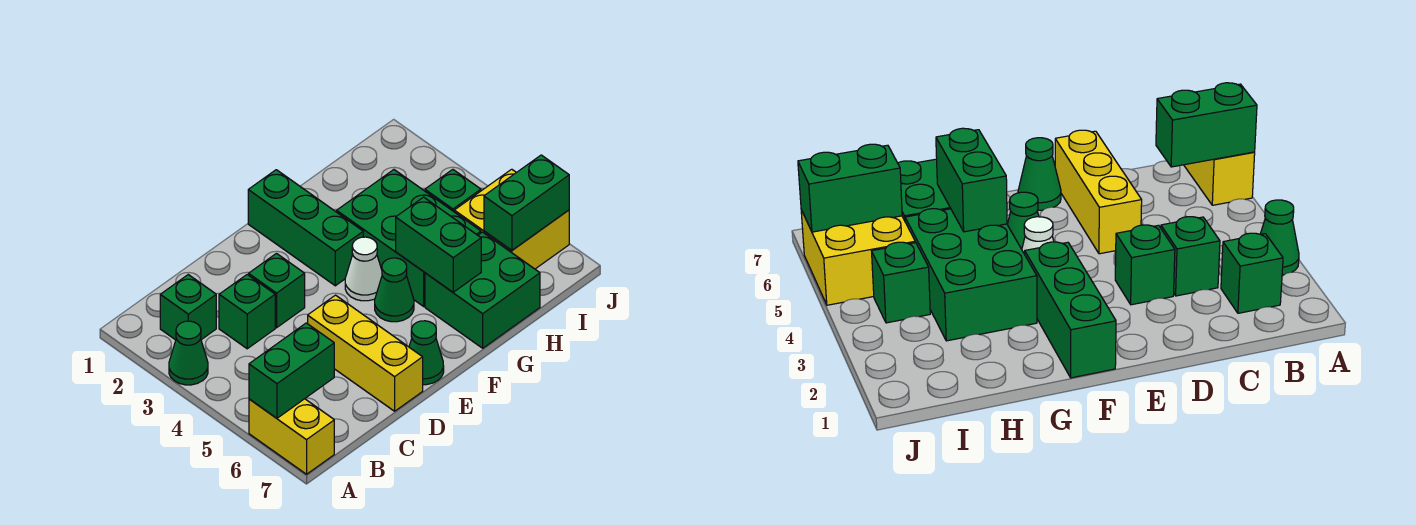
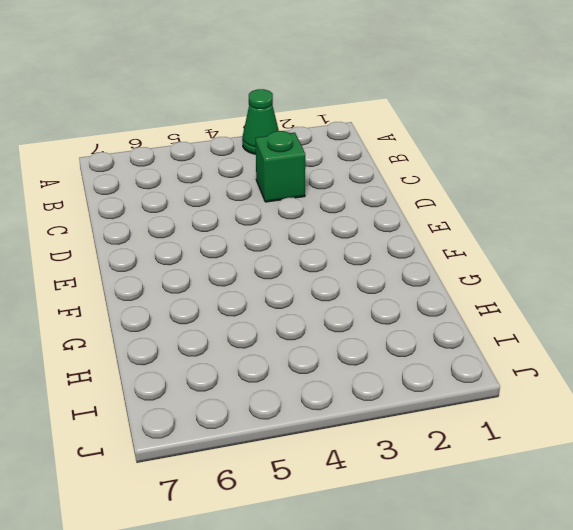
none -> yellow brick A6:A7 level 1
none -> green brick B2 level 1
none -> green brick D3 level 1

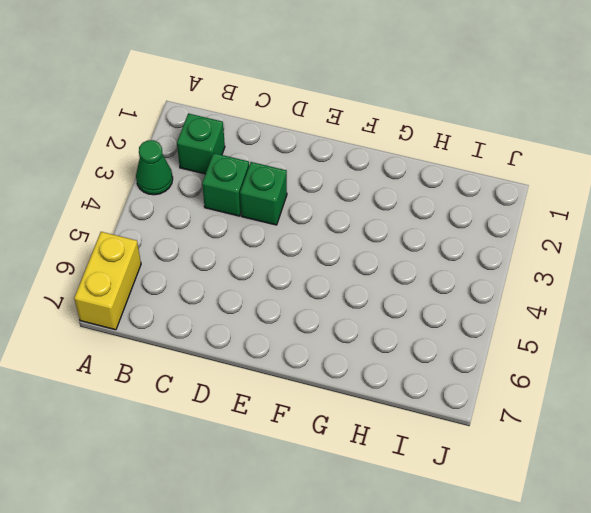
none -> yellow brick D5:D7 level 1
none -> green cone E7 level 1
none -> green brick F1:F3 level 1

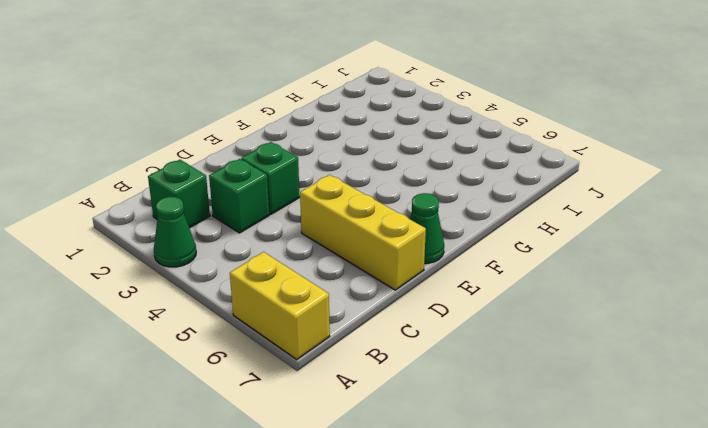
none -> green brick F1:F3 level 1
none -> white cone F4 level 1
none -> green cone F5 level 1

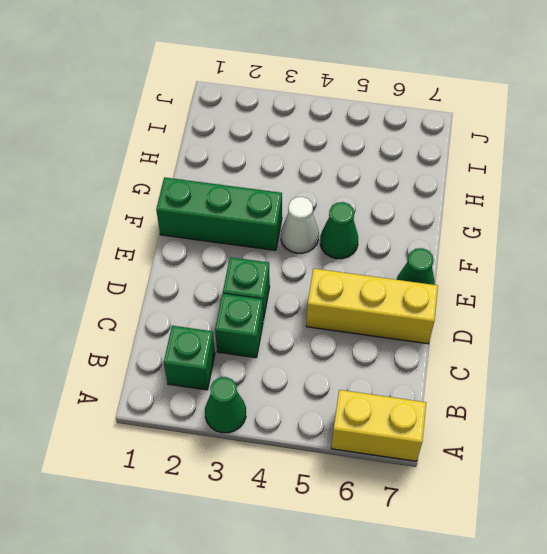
none -> green brick G3:H5 level 1
none -> green brick G6:H7 level 1
none -> green brick I4 level 1

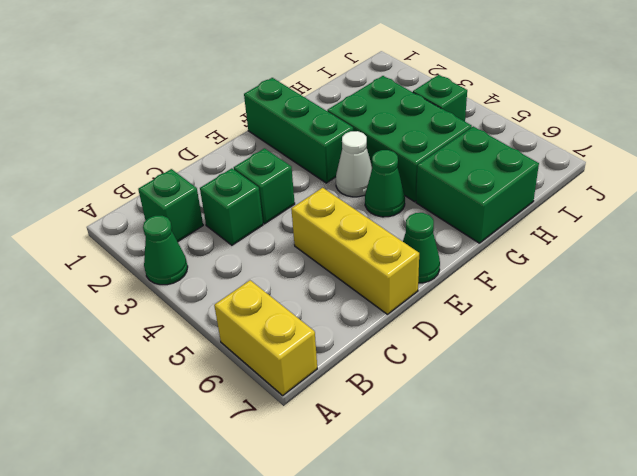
none -> yellow brick I5:J6 level 1
none -> green brick A6:B6 level 2
none -> green brick G5:G6 level 2

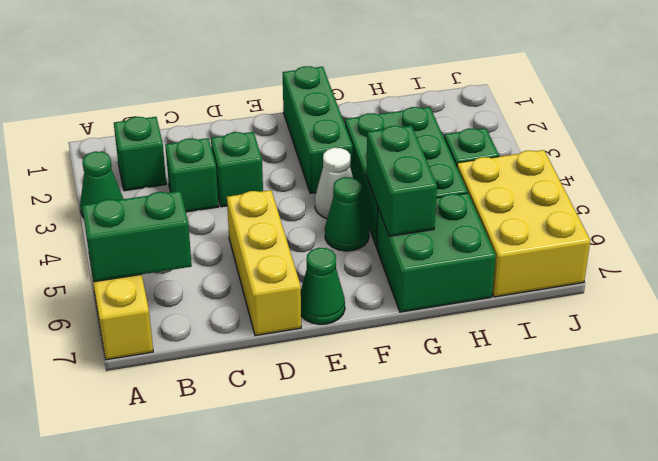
yellow brick I5:J7 level 1 -> yellow brick I5:J6 level 1
none -> green brick I6:J6 level 2

